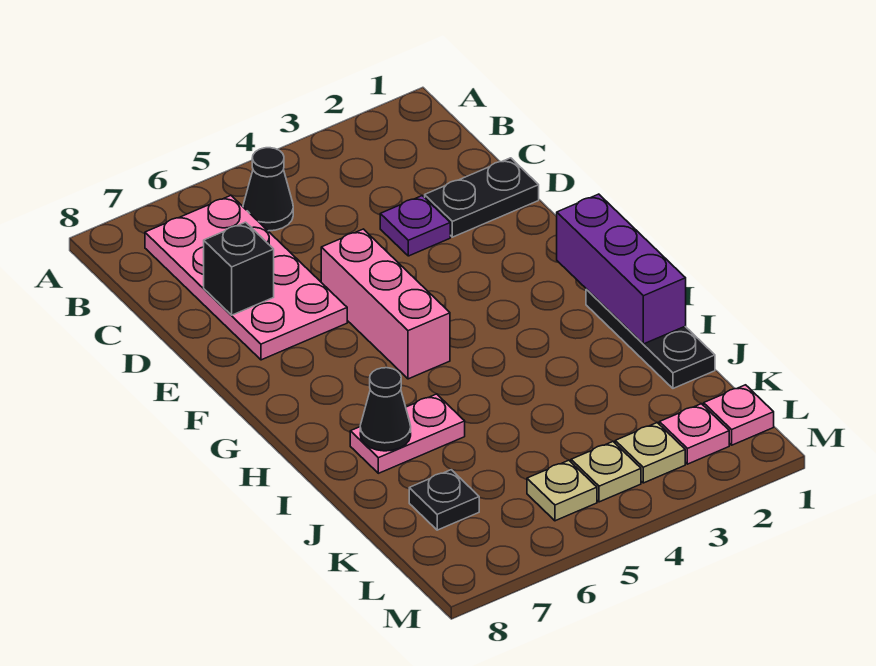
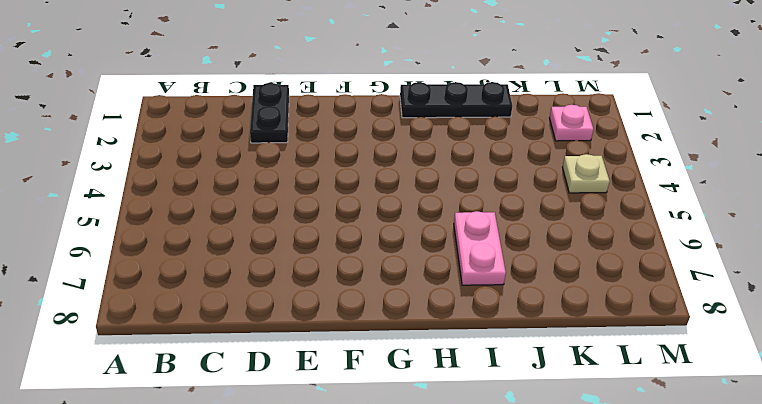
none -> black cone B5 level 1
none -> pink plate B6:E7 level 1
none -> purple plate D3 level 1

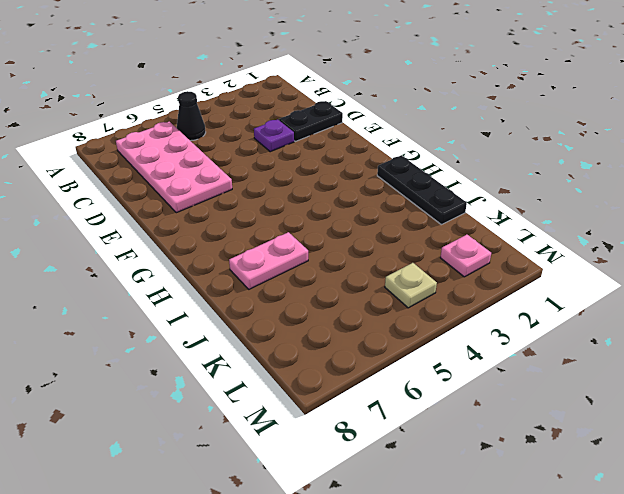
none -> pink brick E5:G5 level 1
none -> black plate K7 level 1
none -> pink plate L1 level 1

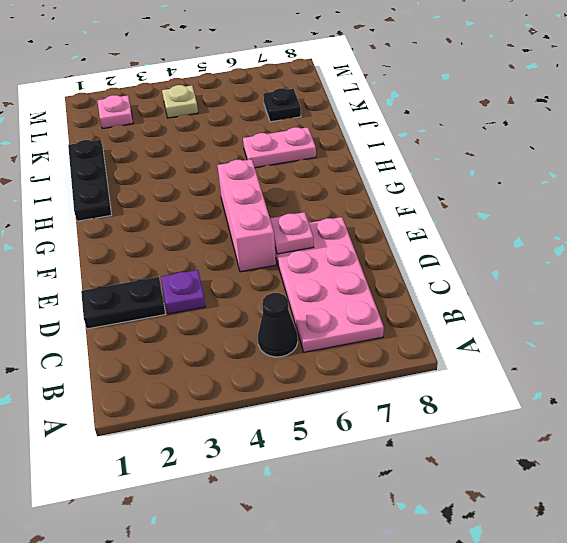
pink plate E6 level 2 -> pink plate L1 level 1
none -> tan plate L3 level 1
none -> tan plate L5 level 1
none -> black brick D7 level 2

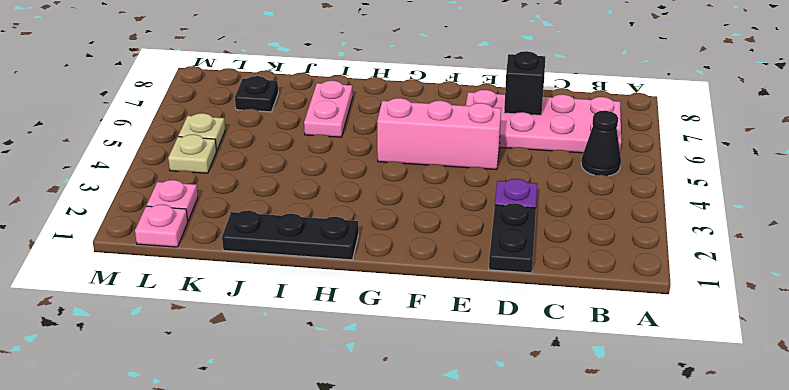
none -> tan plate L3 level 1
none -> purple brick G1:I1 level 2
none -> black cone I7 level 2

